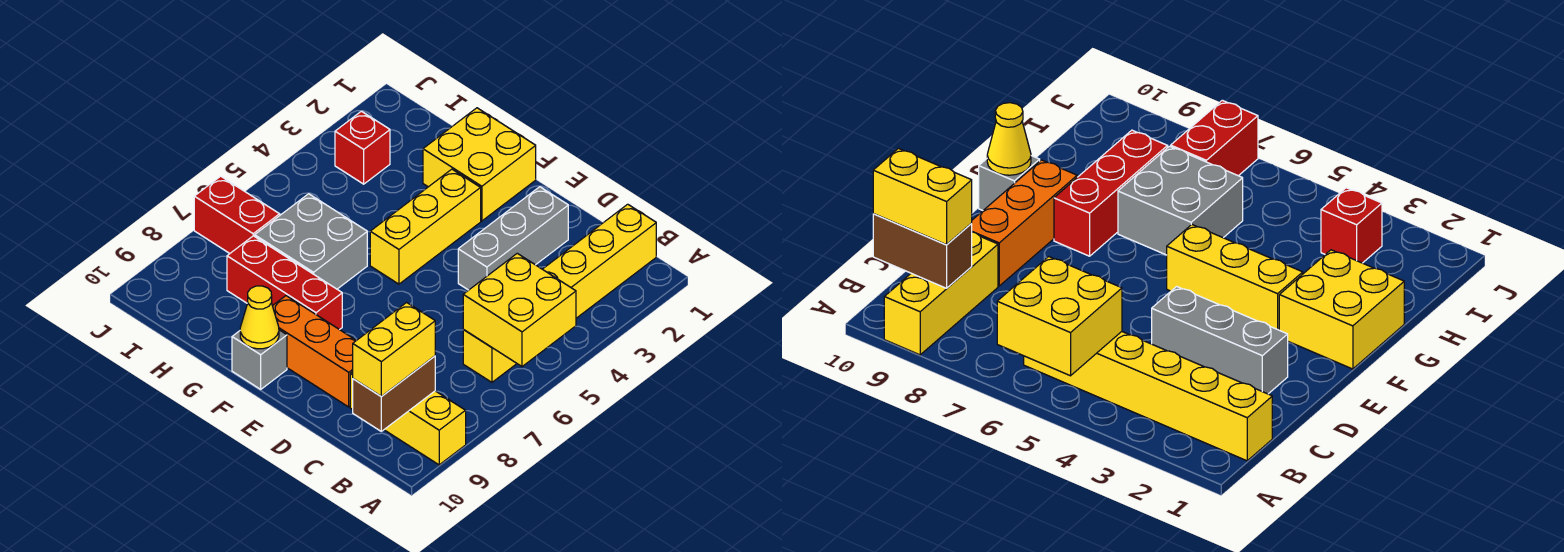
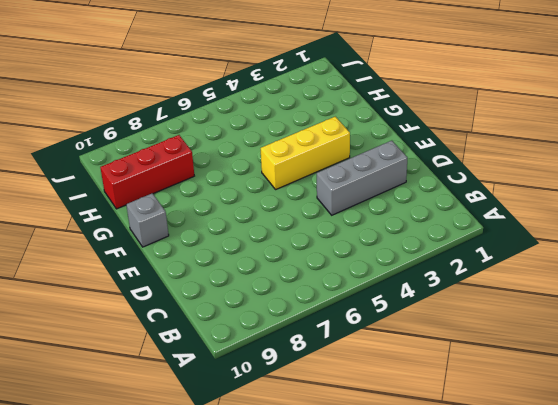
red brick H8:H10 level 1 -> red brick F8:H8 level 1
none -> yellow brick A9:C9 level 1
none -> yellow brick B1:B6 level 1
none -> orange brick D9:F9 level 1

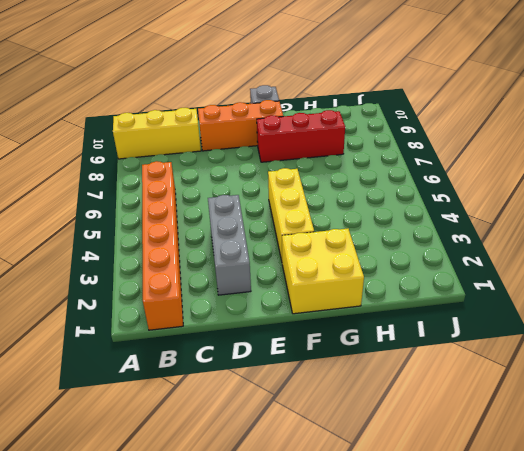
orange brick B1:B6 level 1 -> yellow brick B1:B6 level 1
none -> grey brick G6:H7 level 1
none -> red brick I3 level 1
none -> red brick I7:J7 level 1

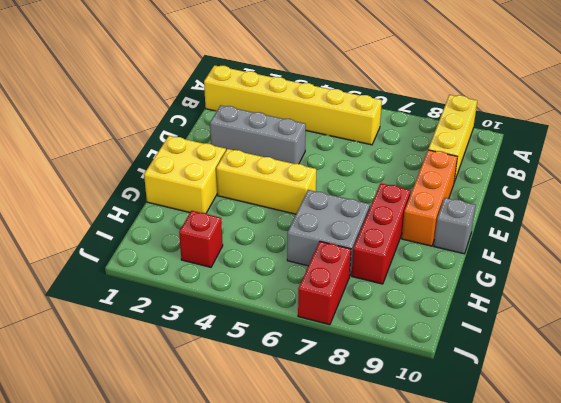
none -> yellow brick A5:B6 level 2
none -> brown brick B9:B10 level 2
none -> yellow cone F10 level 2

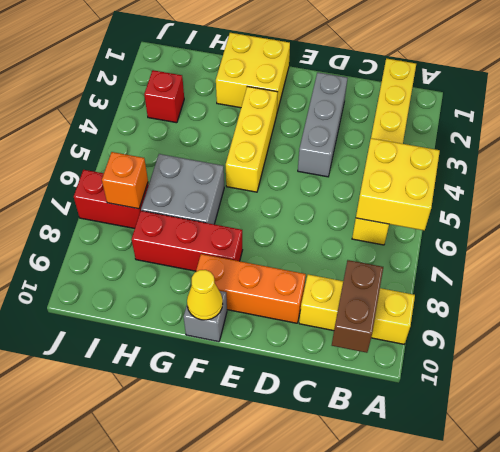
orange brick I7 level 2 -> none
none -> yellow brick B9:B10 level 3

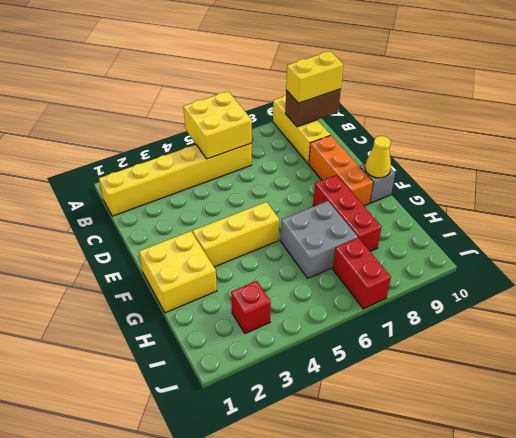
none -> grey brick D2:D4 level 1

